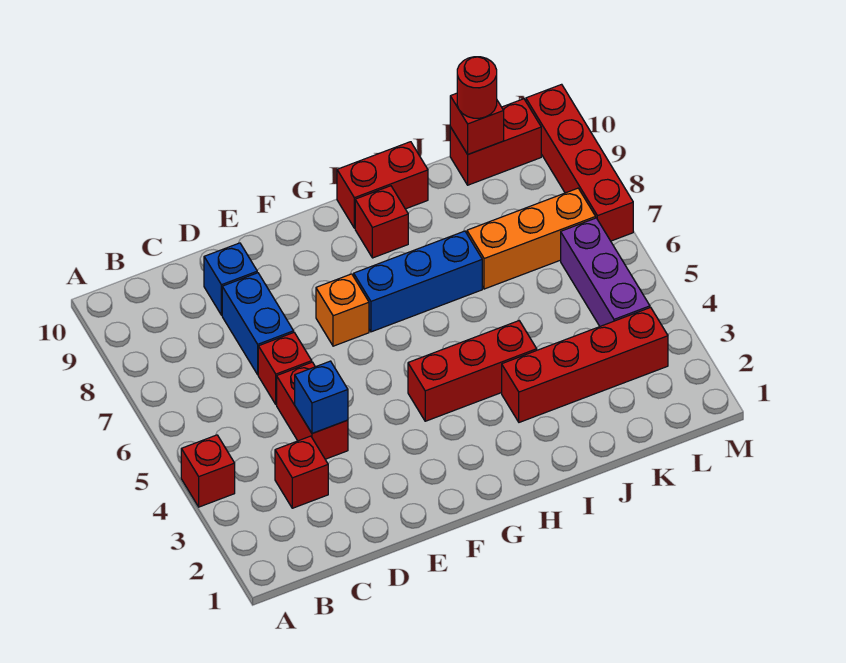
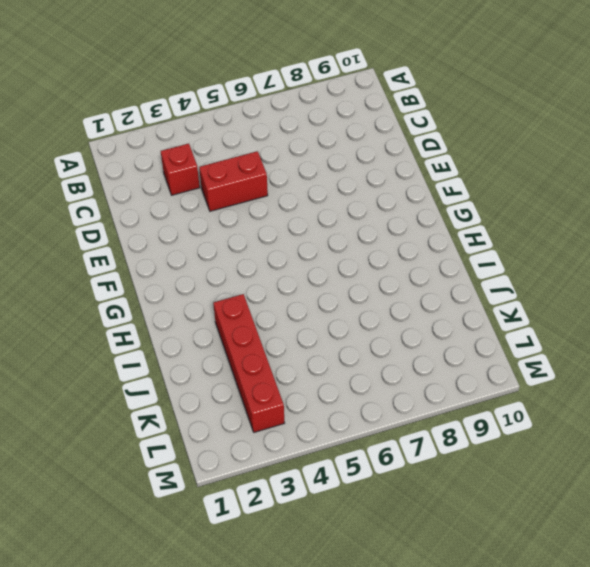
none -> red brick A4 level 1
none -> red brick D6 level 1
none -> blue brick D7:D8 level 1

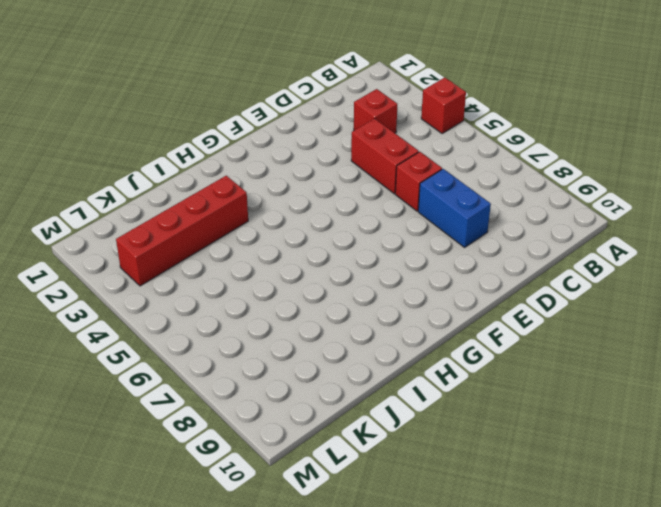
none -> blue brick D9 level 1
none -> orange brick F7 level 1
none -> red brick G4:I4 level 1

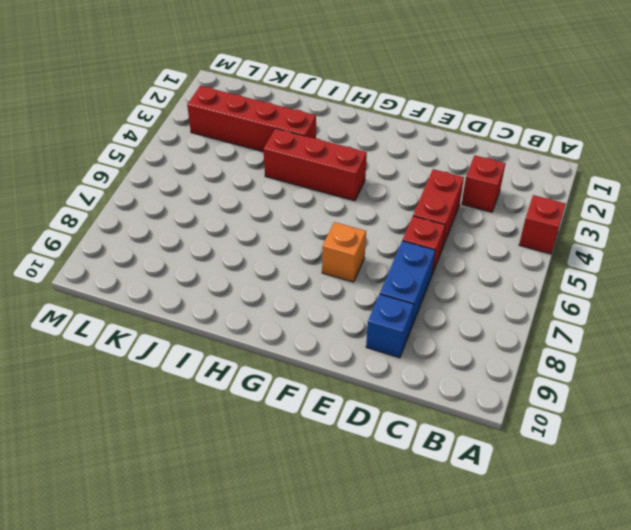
none -> blue brick G7:I7 level 1
none -> red brick H9 level 1
none -> red brick H10:I10 level 1

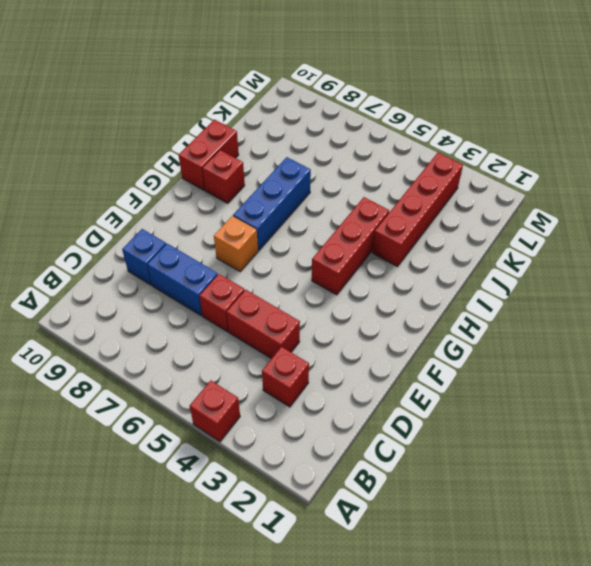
none -> orange brick J7:L7 level 1
none -> red brick K10:L10 level 1
none -> purple brick L4:L6 level 1

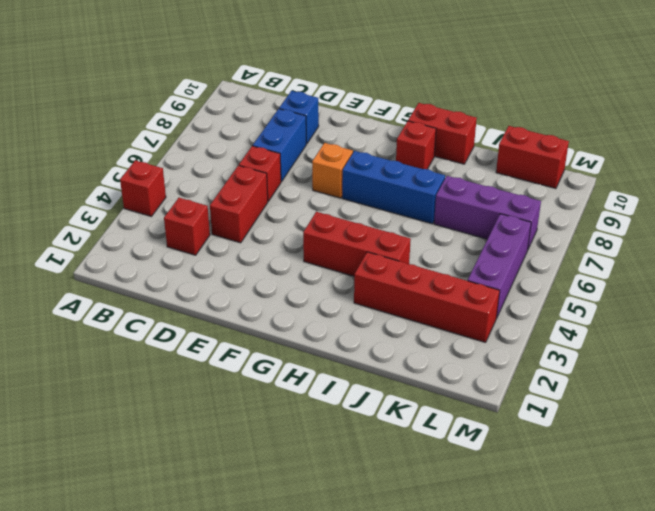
purple brick J7:L7 level 1 -> orange brick J7:L7 level 1
none -> red brick M7:M10 level 1
none -> blue brick D4 level 2
none -> red brick K10 level 2

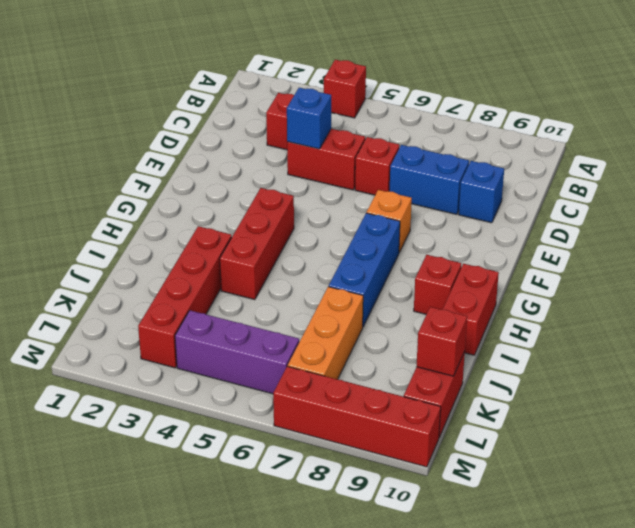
none -> red round brick K10 level 3

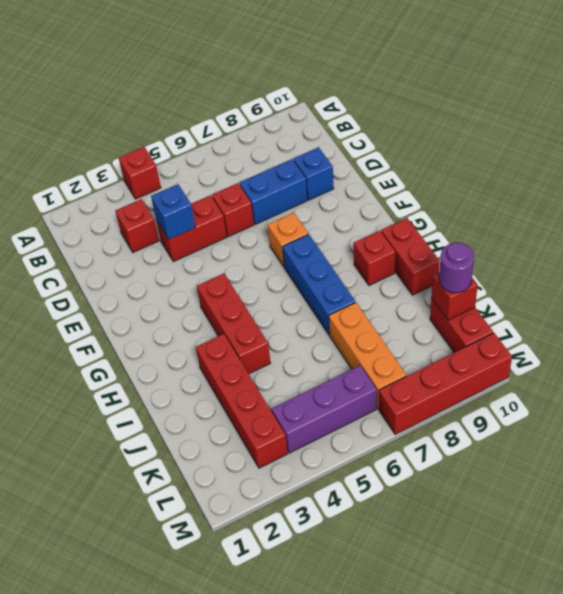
purple round brick K10 level 3 -> red round brick K10 level 3

